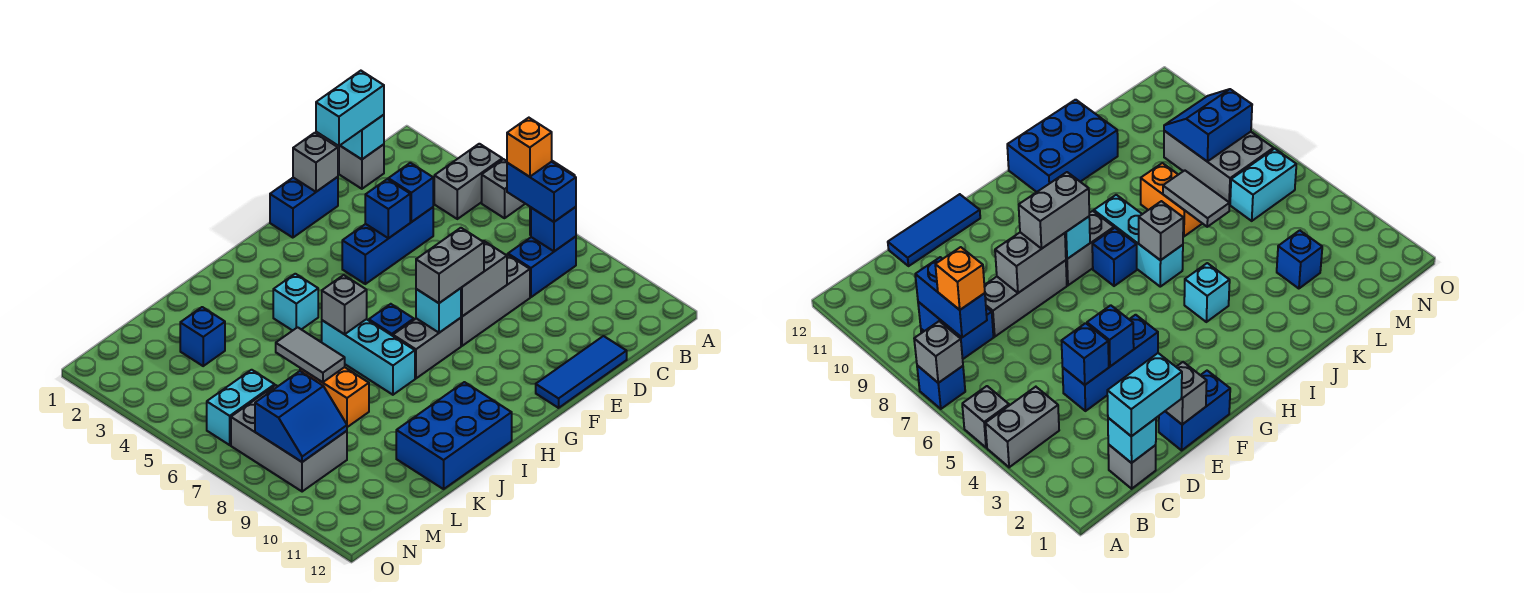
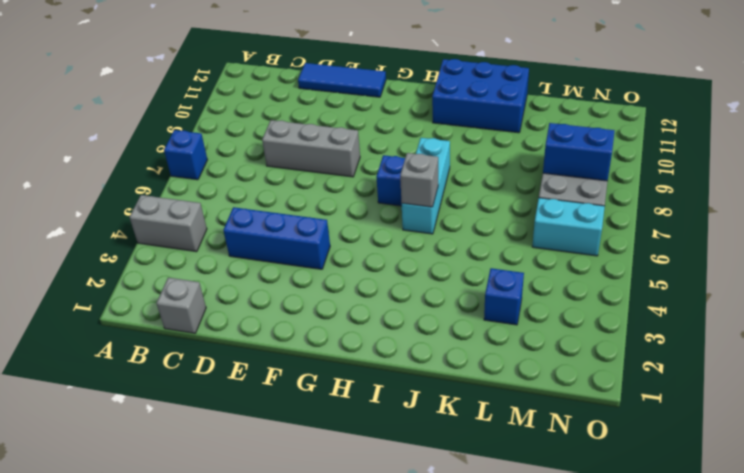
none -> grey brick A5 level 1
none -> blue brick B8:C8 level 1
none -> blue brick E1:F1 level 1
none -> grey brick G8:H8 level 1

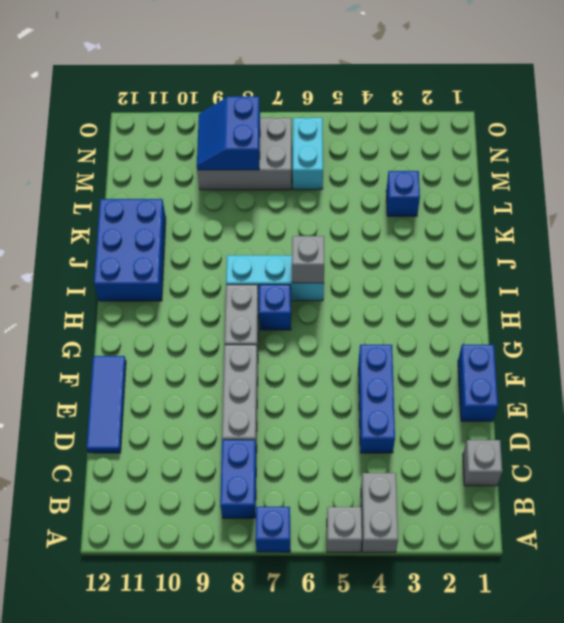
none -> cyan brick I4 level 1
none -> orange brick K7:K8 level 1
none -> grey brick A7 level 2
none -> blue brick B8 level 2

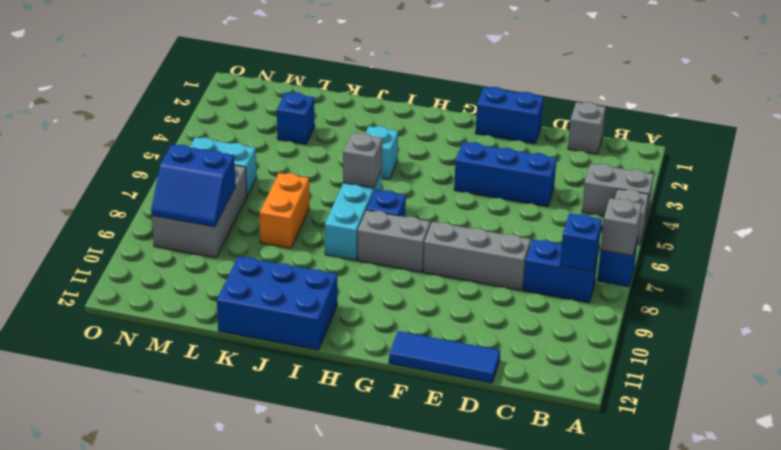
none -> cyan brick C1 level 2
none -> blue brick D4 level 2
none -> grey brick E1 level 2
none -> blue brick E4 level 2

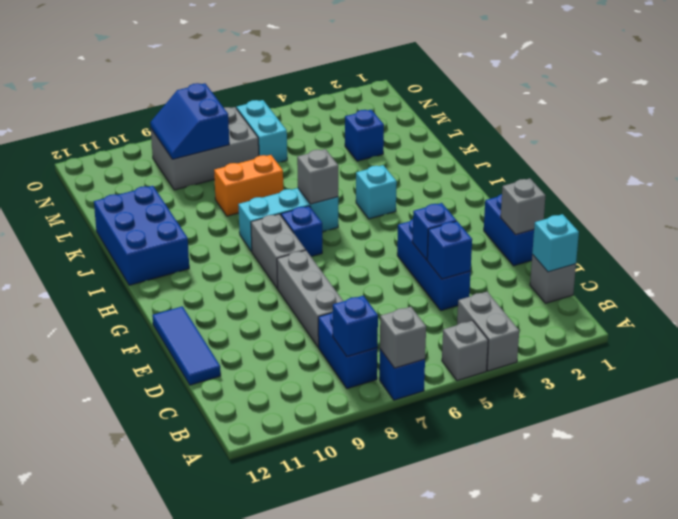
none -> grey brick E8:F8 level 2
none -> cyan brick G8 level 2
none -> grey tile K6:K7 level 2
none -> blue brick B7:B8 level 3

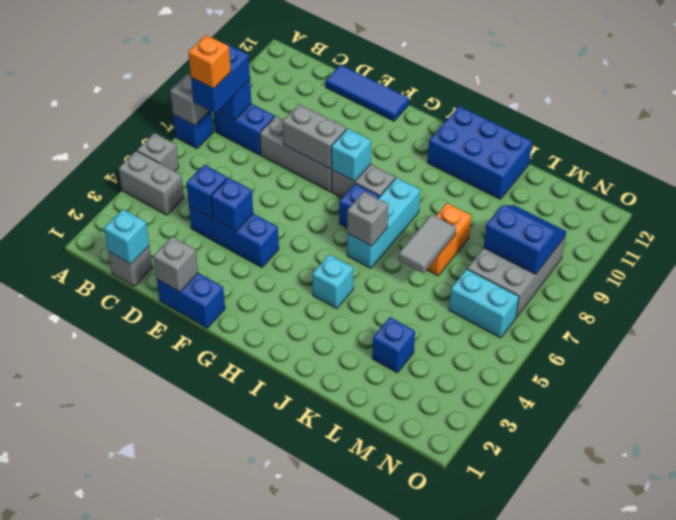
none -> cyan brick C1:D1 level 3
none -> grey brick F8:G8 level 3

